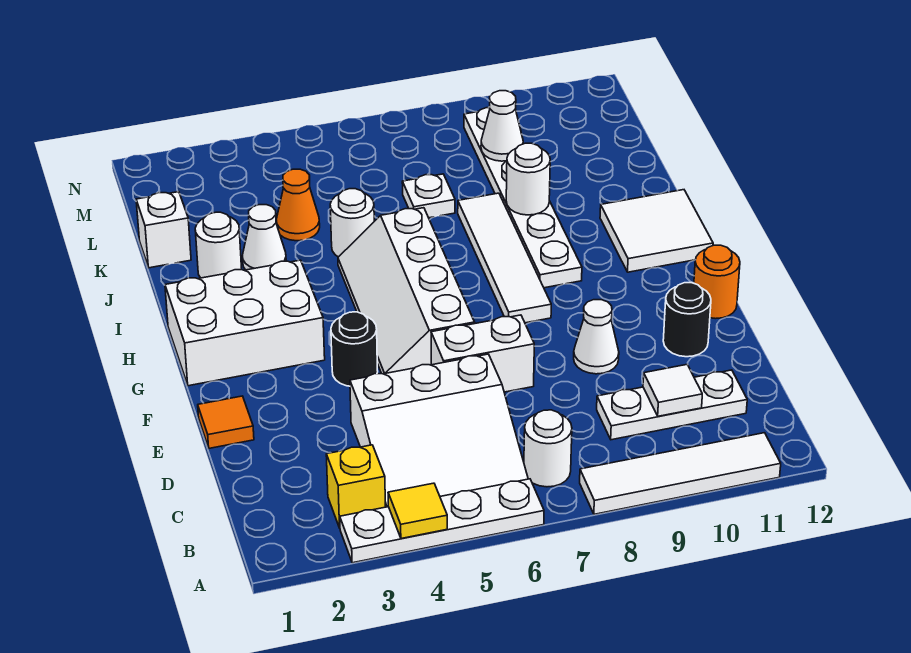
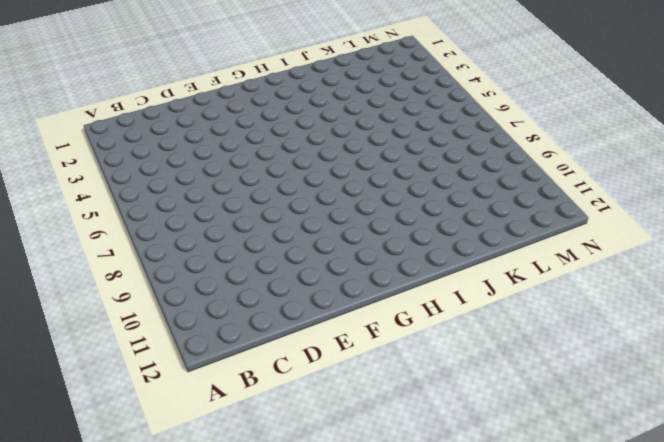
none -> white plate A3:A6 level 1
none -> white tile A8:A11 level 1
none -> yellow brick B3 level 1

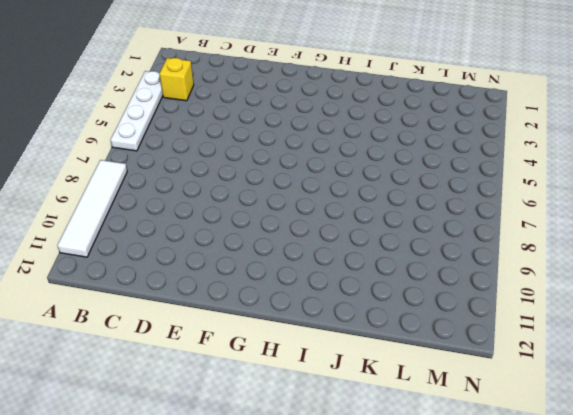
none -> white slope B4:D6 level 1 top D
none -> white round brick B7 level 1
none -> white plate C9:C11 level 1

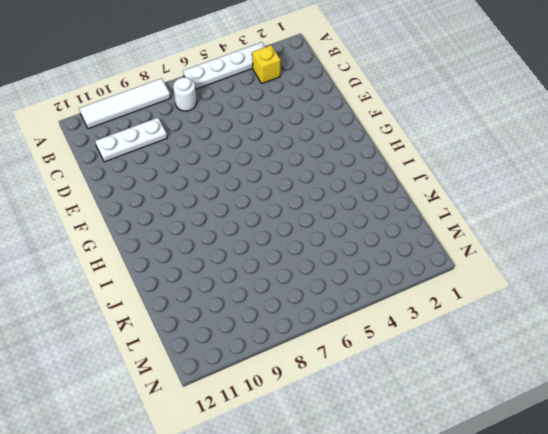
none -> white slope B4:D6 level 1 top D
none -> orange tile E1 level 1
none -> white brick E6:E7 level 1

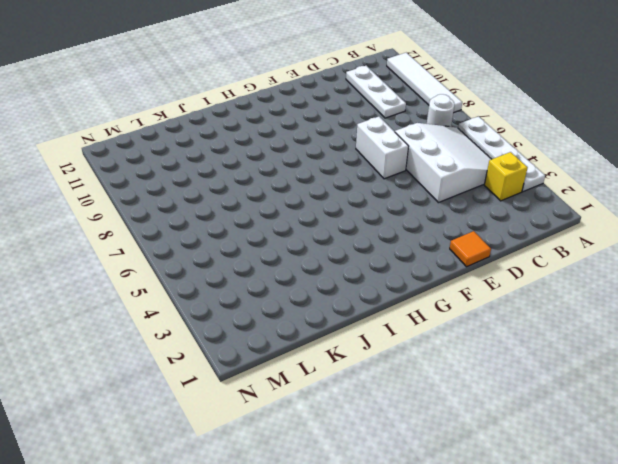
none -> white cone E9 level 1
none -> black round brick E11 level 1
none -> black round brick F4 level 1

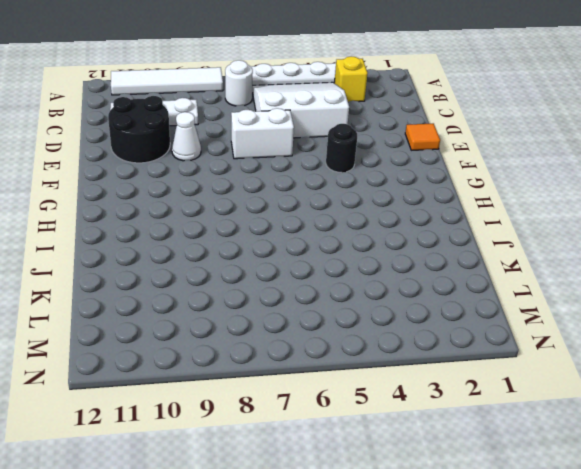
black round brick D10:E11 level 1 -> black round brick E11 level 1
none -> white slope F5:I6 level 1 top 6
none -> orange round brick F12 level 1
none -> white brick G1:H3 level 1

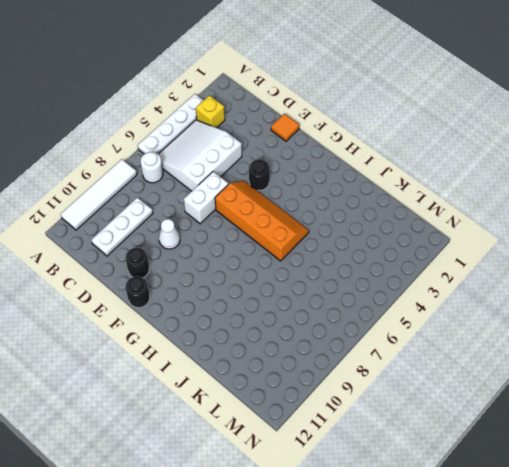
orange slope F5:I6 level 1 top 6 -> white slope F5:I6 level 1 top 6
black round brick F12 level 1 -> orange round brick F12 level 1
none -> white brick G1:H3 level 1
none -> white tile G8:J8 level 1
none -> white plate H9:M9 level 1

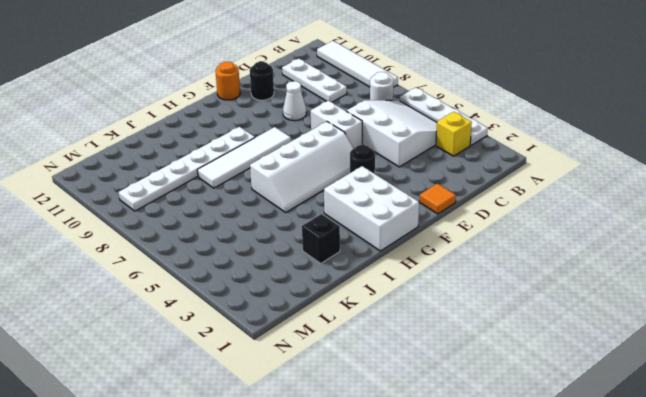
black brick J2 level 1 -> white round brick J2 level 1
none -> white tile H11:I12 level 1
none -> white cone J3 level 1
none -> white round brick J5 level 1

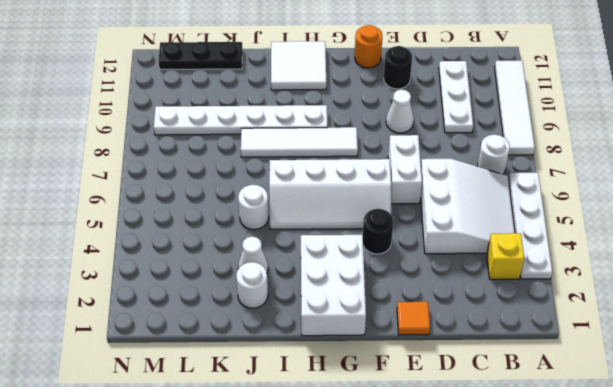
black plate K12:M12 level 1 -> none
none -> white brick K1 level 1
none -> orange cone K4 level 1
none -> white plate K7 level 1

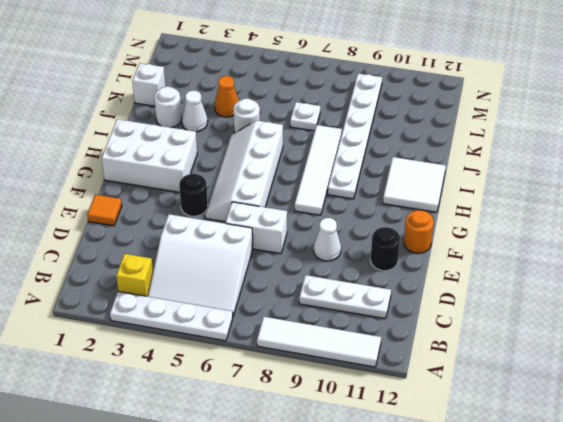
none -> white round brick B7 level 1
none -> yellow tile A4 level 2
none -> white tile C10 level 2

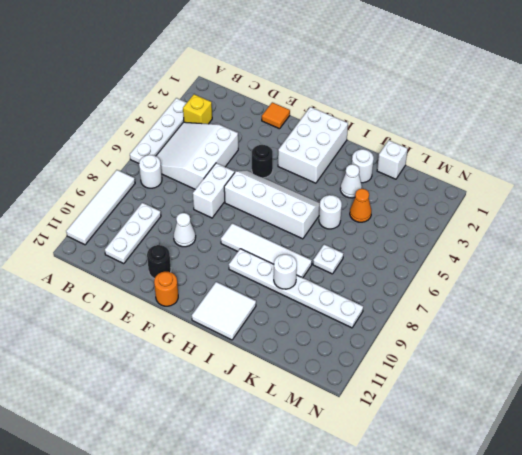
none -> yellow tile A4 level 2
none -> white tile C10 level 2
none -> white cone L9 level 2

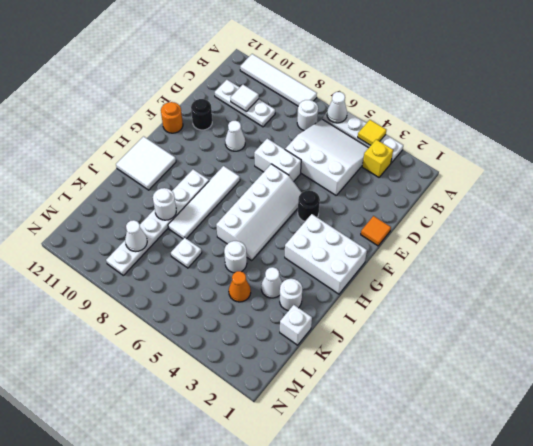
white cone A6 level 2 -> none

